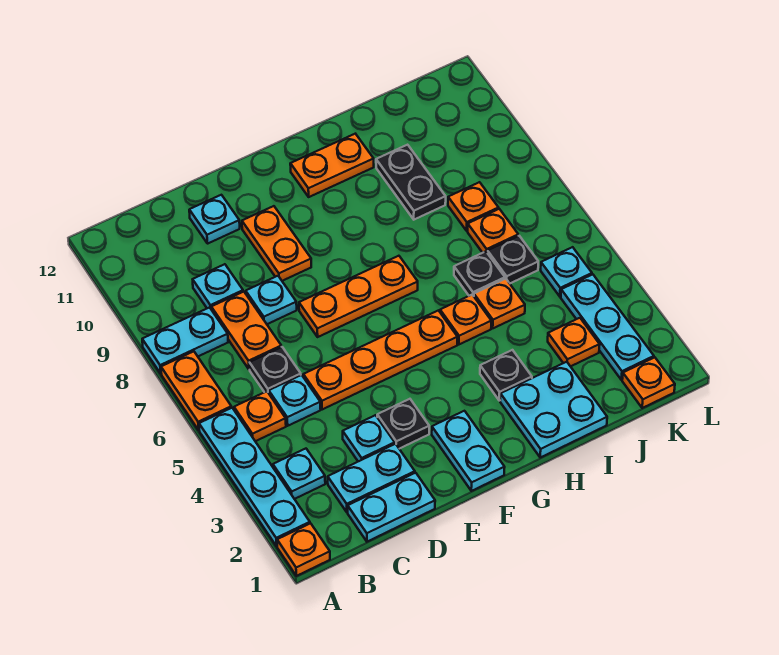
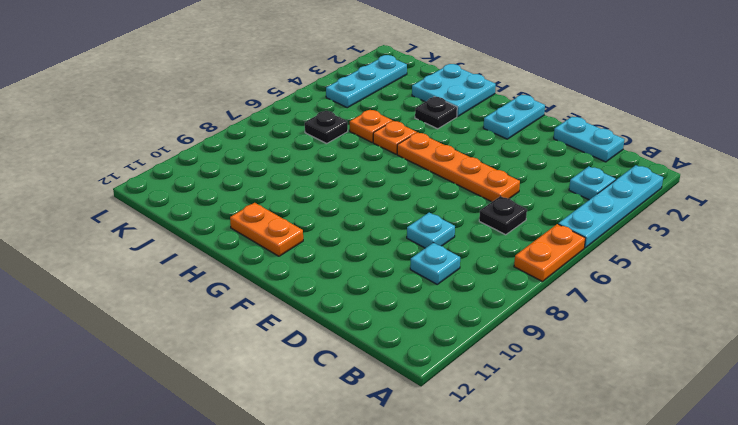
none -> orange plate A1 level 1
none -> cyan plate A8:B8 level 1
none -> orange plate B5 level 1
none -> cyan plate C2:D2 level 1

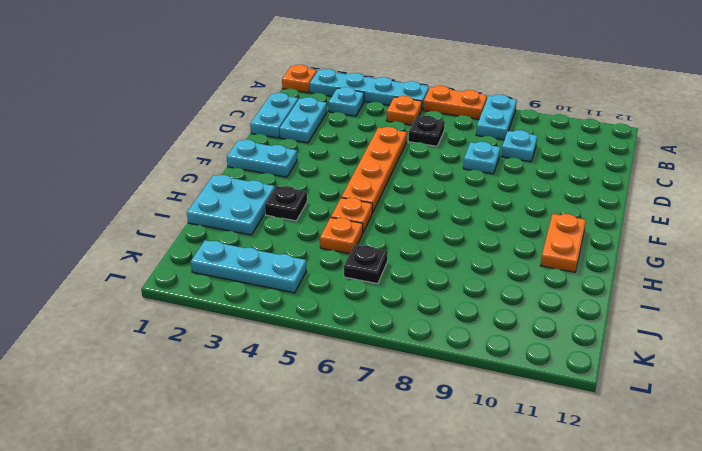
none -> cyan plate C5 level 1
none -> orange plate C7:C8 level 1
none -> cyan plate D3 level 1
none -> cyan plate D11 level 1

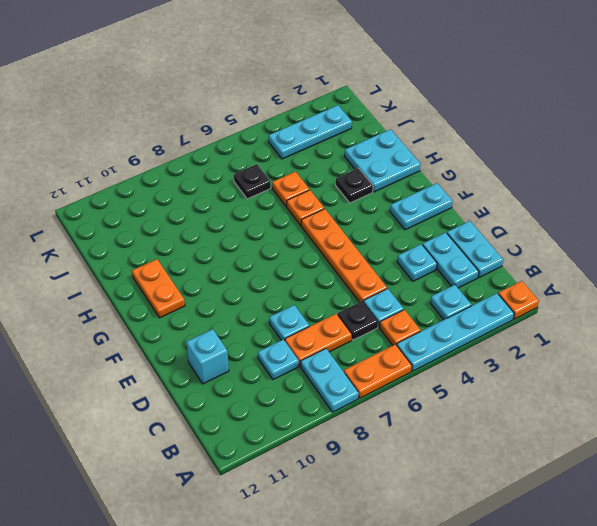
cyan brick D11 level 1 -> cyan plate D11 level 1
none -> black plate E3 level 1
none -> orange plate E7:G7 level 1
none -> orange plate E9:E10 level 1
none -> black plate I6 level 1

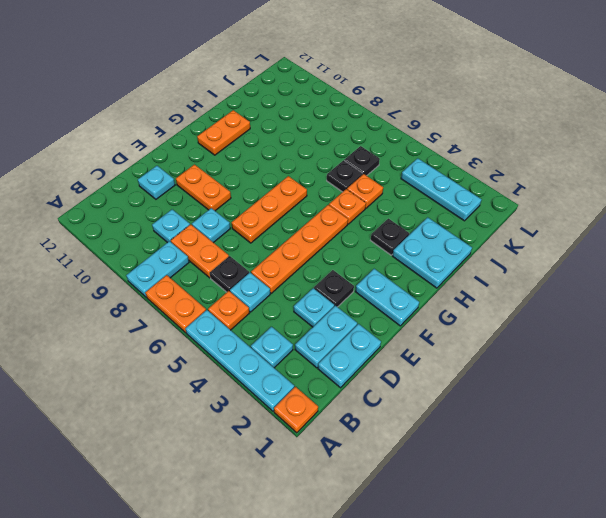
none -> black plate I9:I10 level 1
none -> orange plate J3 level 1
none -> orange plate J7 level 1
none -> orange plate J8 level 1

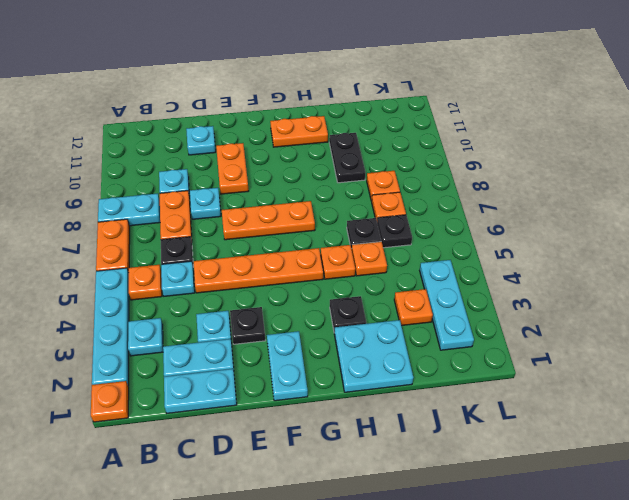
none -> orange plate K1 level 1
none -> cyan plate K5 level 1

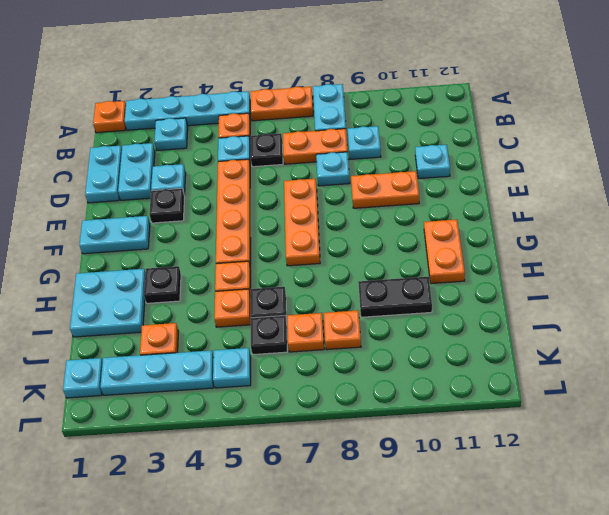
cyan plate K1 level 1 -> orange plate K1 level 1

